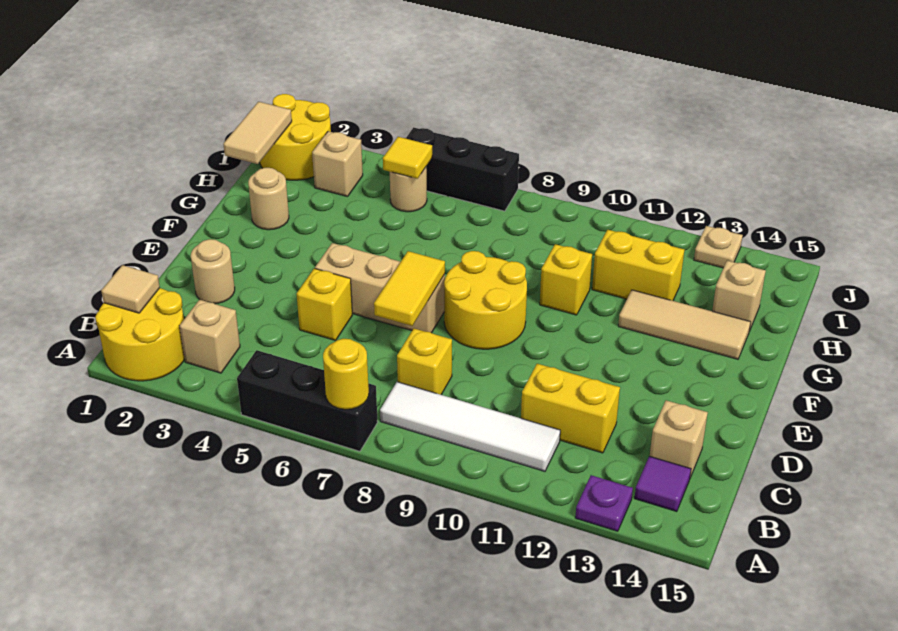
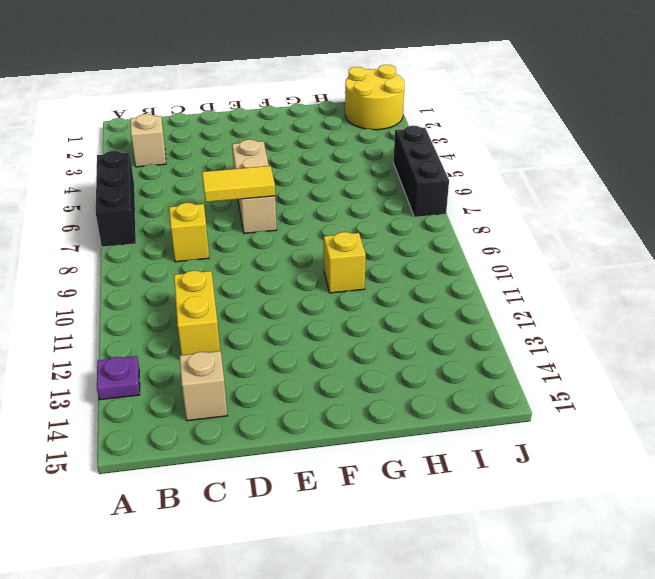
none -> yellow round brick A1:B2 level 1
none -> white tile B8:B11 level 1
none -> purple tile B14 level 1

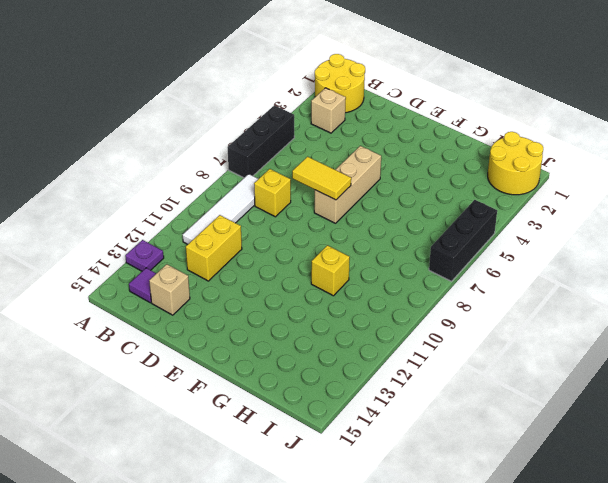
none -> tan round brick D2 level 1
none -> yellow brick D5 level 1
none -> yellow round brick E8:F9 level 1

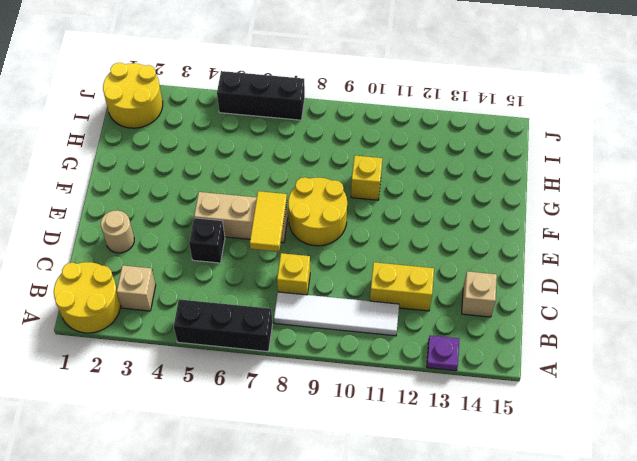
black brick D5 level 1 -> yellow brick D5 level 1
none -> purple tile B14 level 1
none -> tan round brick G2 level 1
none -> tan tile G12:G14 level 1

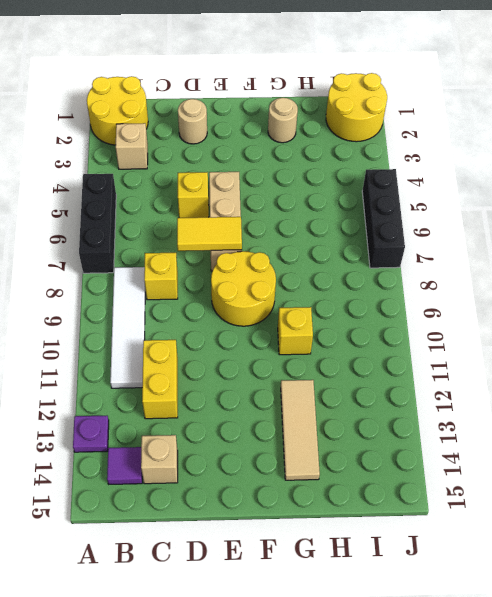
none -> yellow brick H11:H12 level 1
none -> tan brick H14 level 1
none -> tan brick I3 level 1

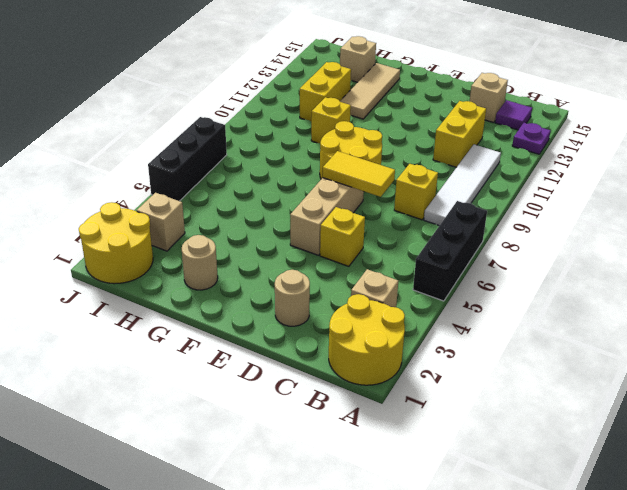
none -> tan round brick I5 level 1
none -> tan plate J13 level 1
none -> yellow round brick A7 level 2

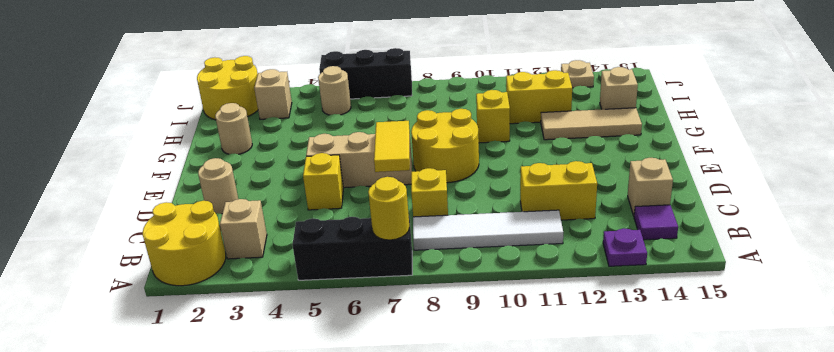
none -> tan tile B1 level 2
none -> tan tile H1:I1 level 2
none -> yellow tile I5 level 2

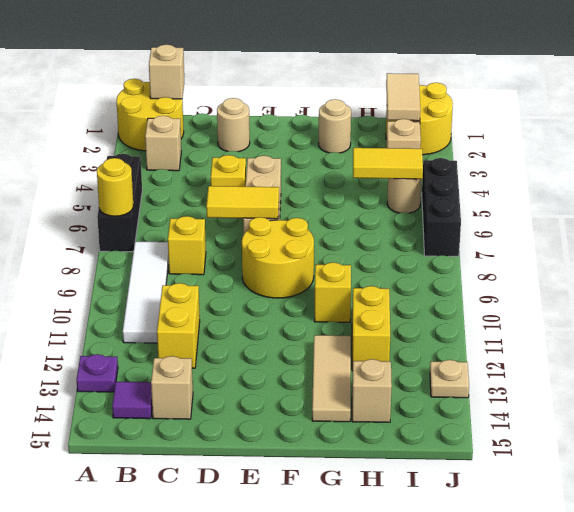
tan brick B1 level 2 -> tan tile B1 level 2
yellow tile H5:I5 level 2 -> yellow tile I5 level 2
tan tile I1:I2 level 2 -> tan tile H1:I1 level 2

